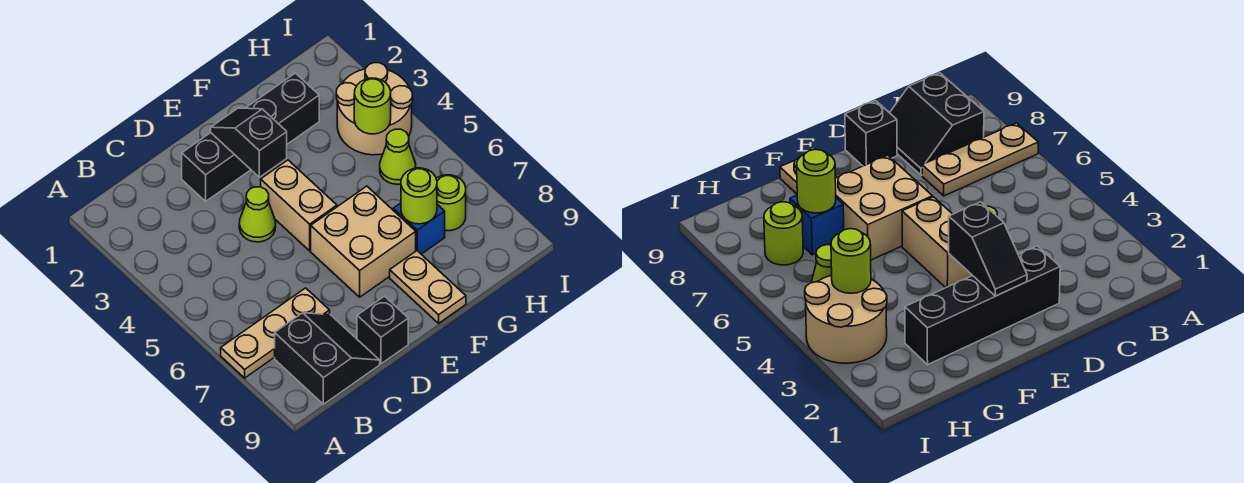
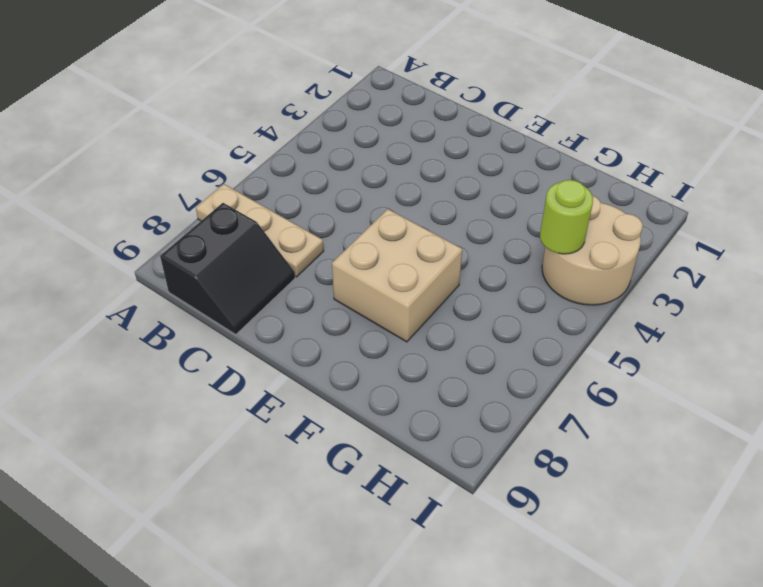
none -> black brick D2:G2 level 1
none -> lime cone D4 level 1
none -> black brick D9 level 1

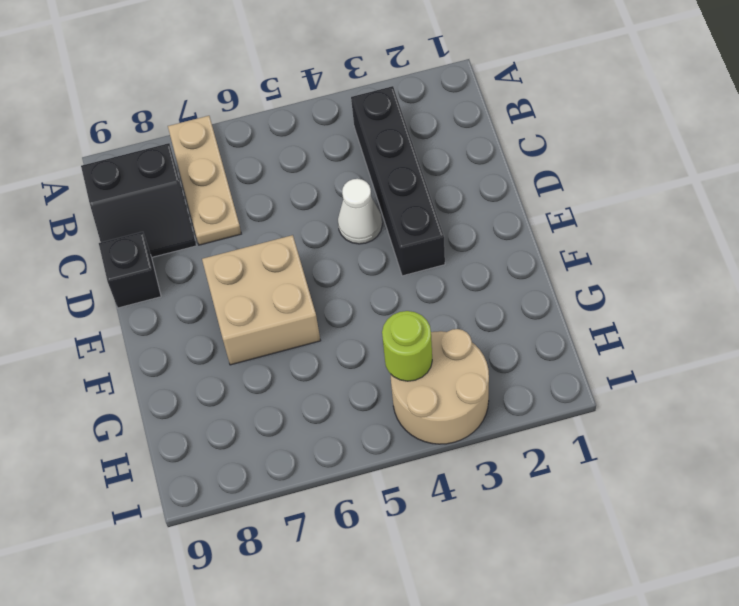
black brick B3:E3 level 1 -> black brick D2:G2 level 1
white cone D4 level 1 -> lime cone D4 level 1
none -> tan brick E4:E5 level 1
none -> tan plate F8:F9 level 1
none -> blue brick G7 level 1

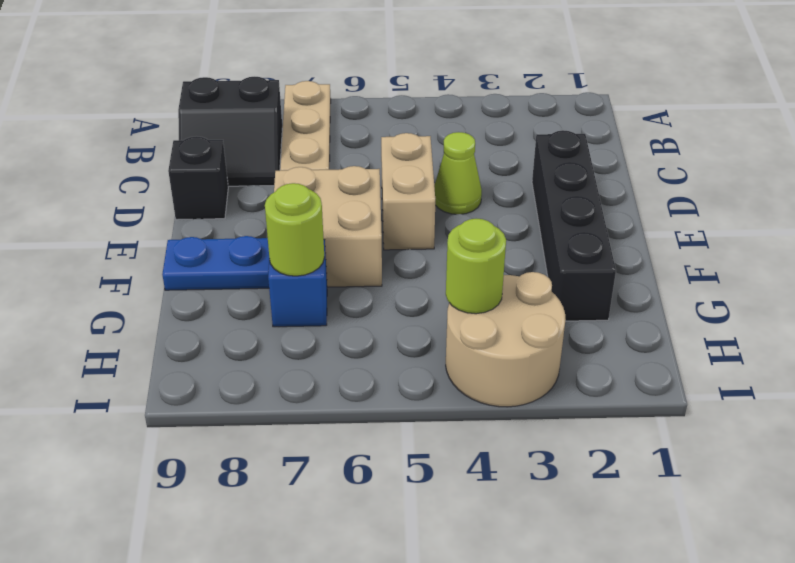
tan brick D5:E5 level 1 -> tan brick E4:E5 level 1
blue plate F8:F9 level 1 -> tan plate F8:F9 level 1
none -> lime cone H5 level 1
none -> lime round brick H7 level 1
none -> black slope E2:E3 level 2 top 3

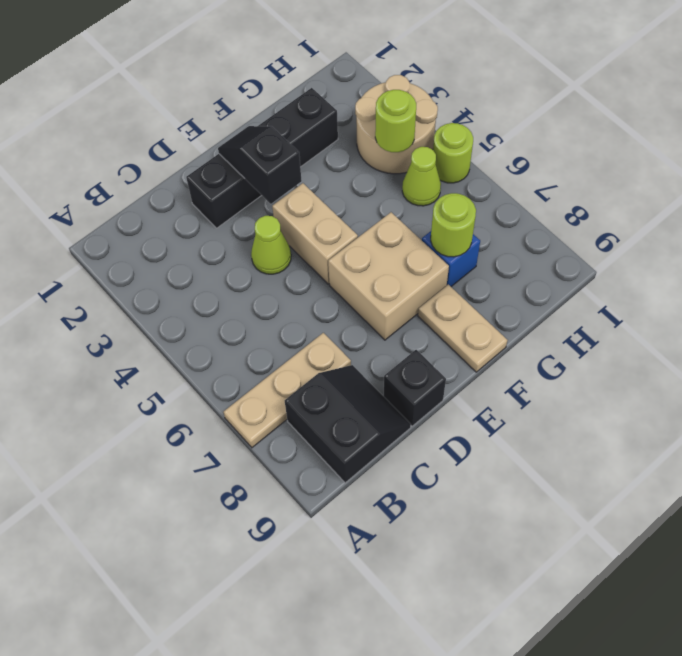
lime round brick I5 level 1 -> lime round brick H7 level 1

